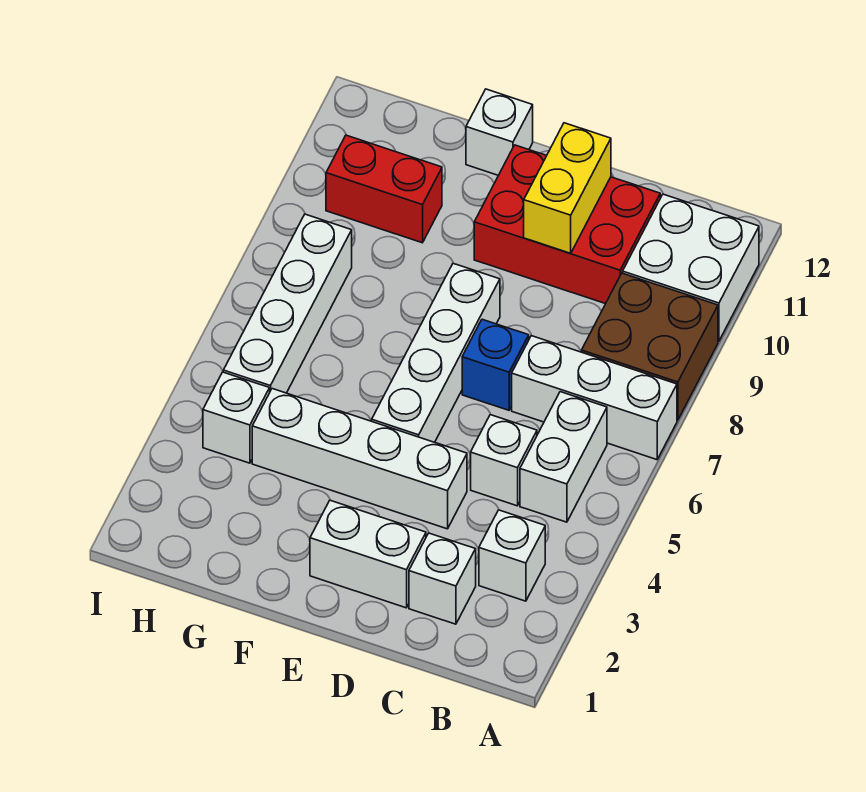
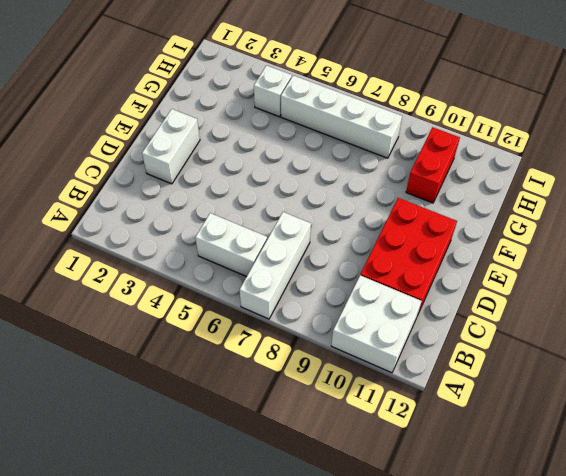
none -> brown brick A8:B9 level 1
none -> white brick B3 level 1
none -> white brick C2 level 1

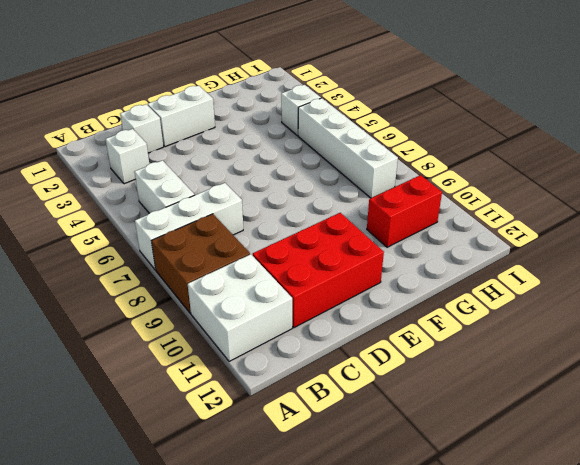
none -> white brick C5 level 1
none -> white brick D4:G4 level 1
none -> blue brick D7 level 1

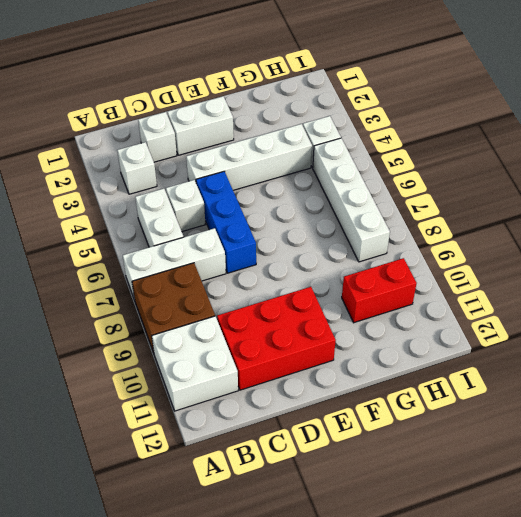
blue brick D5:D7 level 1 -> blue brick D7 level 1
none -> white brick E5:E8 level 1
none -> white brick F12 level 1
none -> yellow brick D10:D11 level 2

